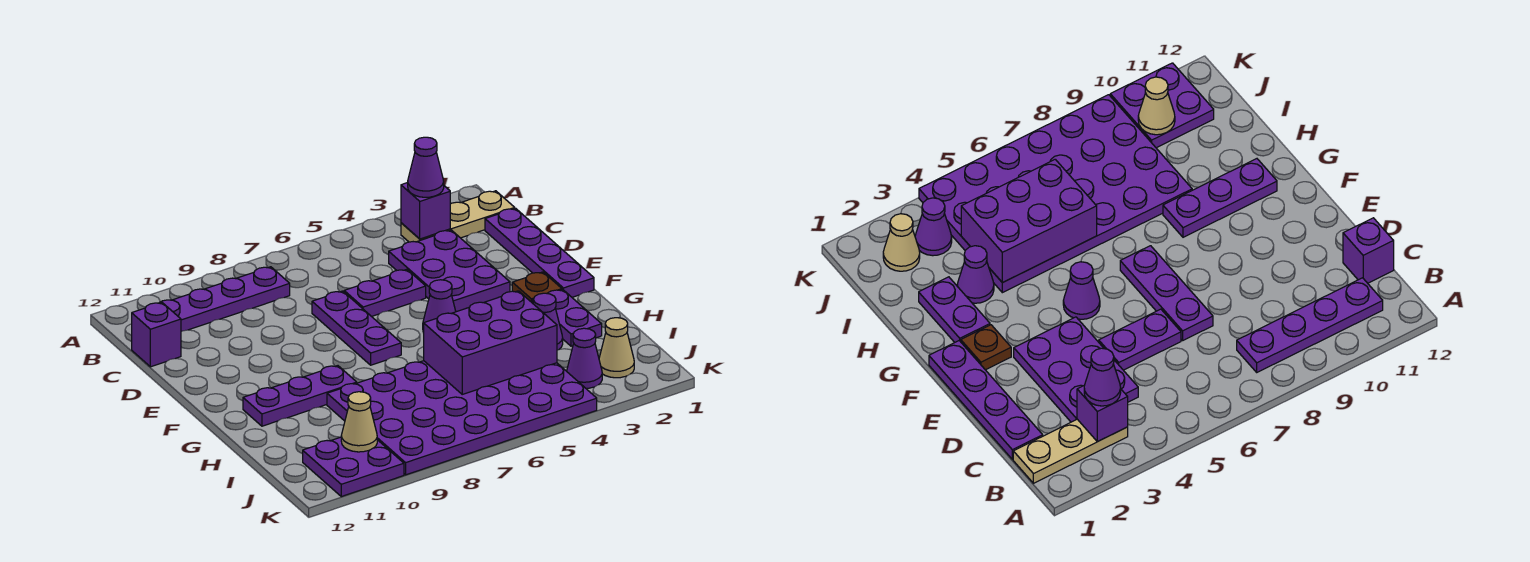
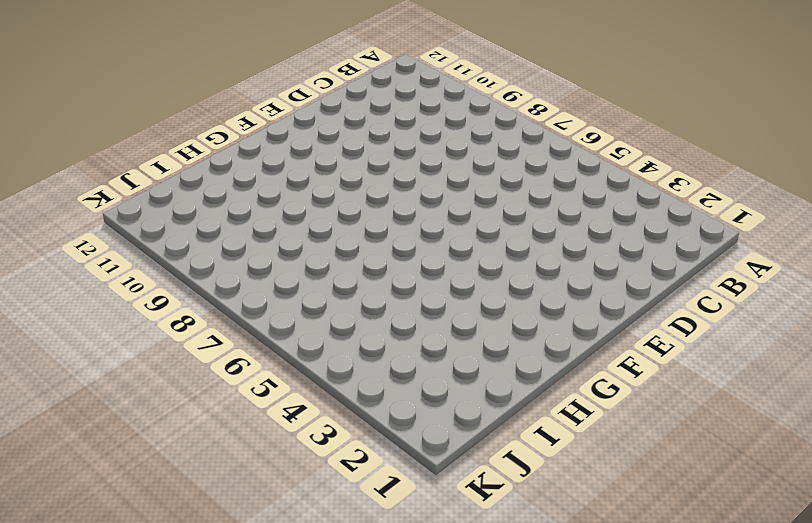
none -> tan plate B1:B3 level 1
none -> purple plate B8:B11 level 1
none -> purple plate C1:F1 level 1

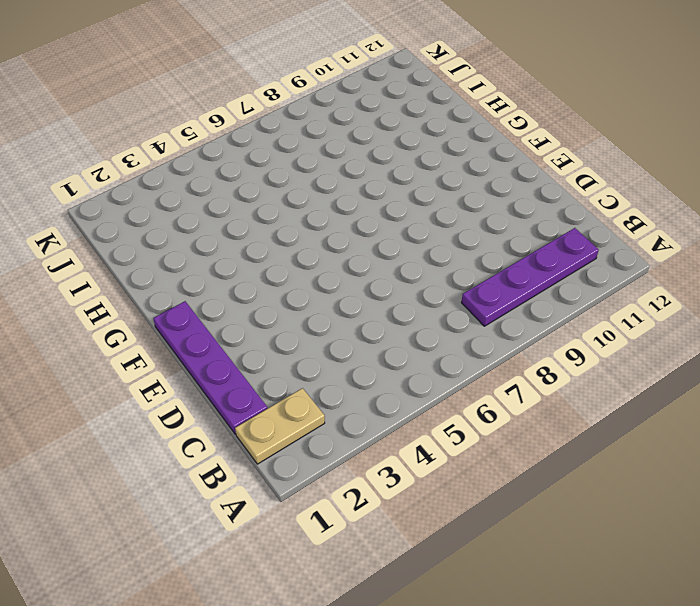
tan plate B1:B2 level 1 -> tan plate B1:B3 level 1
none -> purple plate C3:E4 level 1
none -> purple brick C12 level 1
none -> purple plate D5:D6 level 1

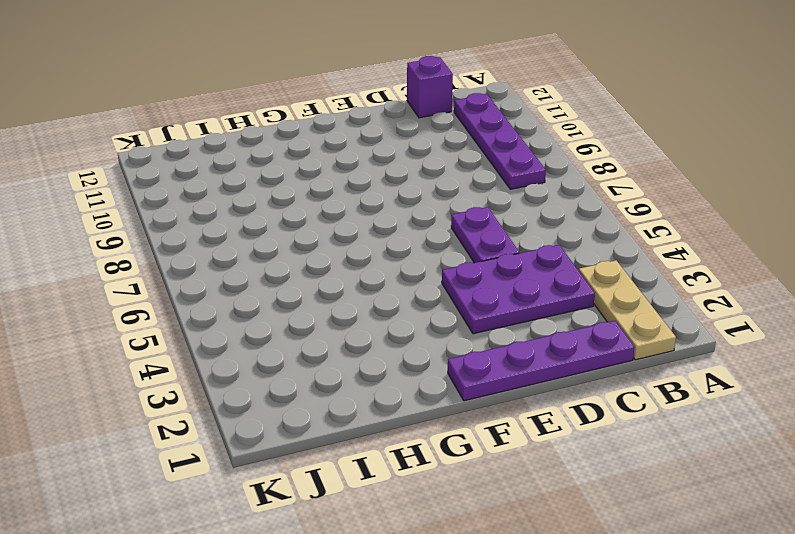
none -> purple plate D7:F7 level 1
none -> brown plate F2 level 1
none -> purple cone F5 level 1

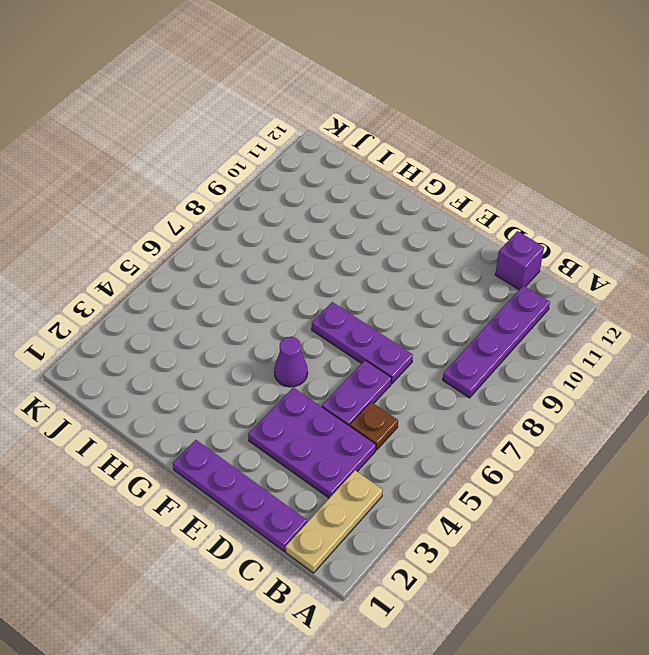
brown plate C5 level 1 -> brown plate F2 level 1
none -> purple plate G2:H2 level 1
none -> purple plate G9:G11 level 1
none -> purple cone H3 level 1

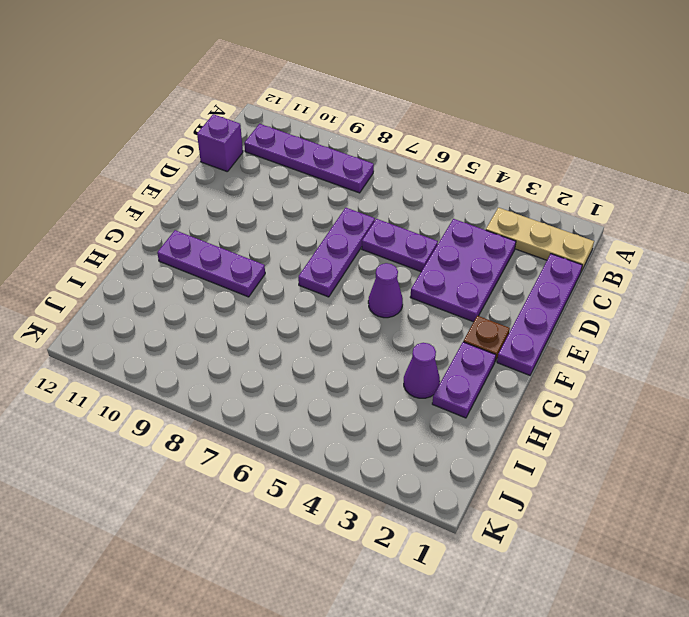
none -> purple plate H4:K9 level 1
none -> tan cone J2 level 1
none -> purple cone J3 level 1

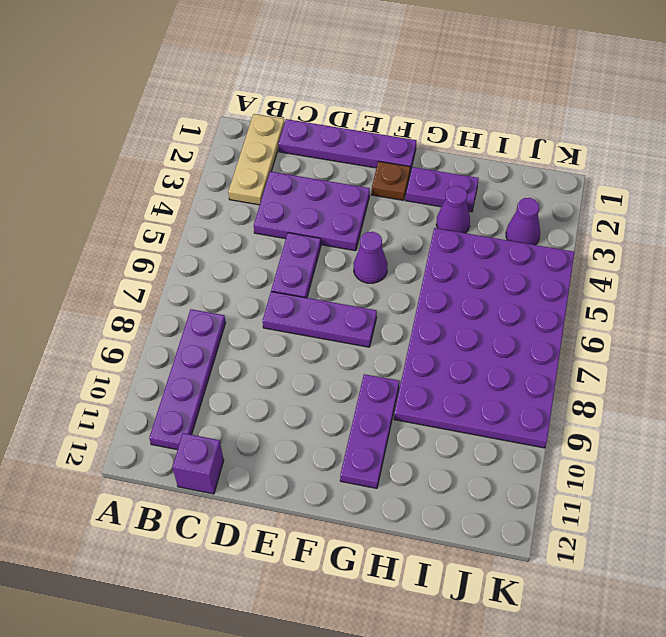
none -> tan cone J2 level 1
none -> purple plate J10:K11 level 1
none -> purple brick B3 level 2

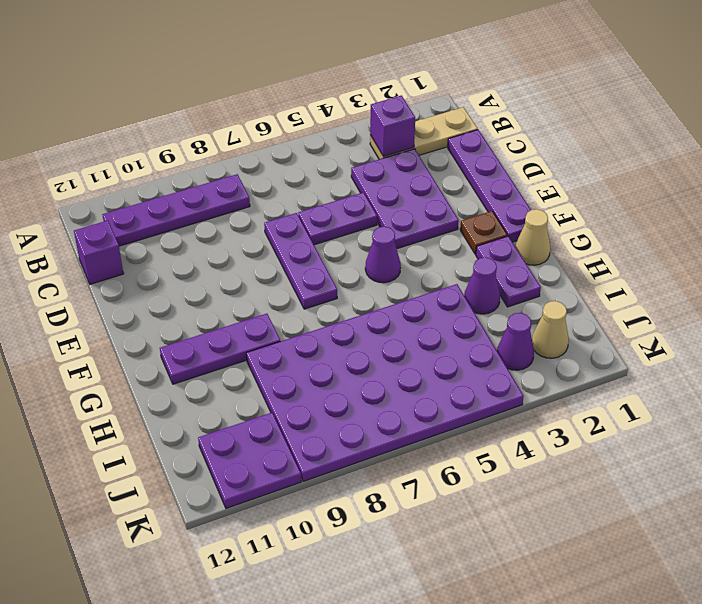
tan cone G1 level 1 -> tan cone J10 level 2
none -> purple brick H4:I6 level 2
none -> purple cone B3 level 3

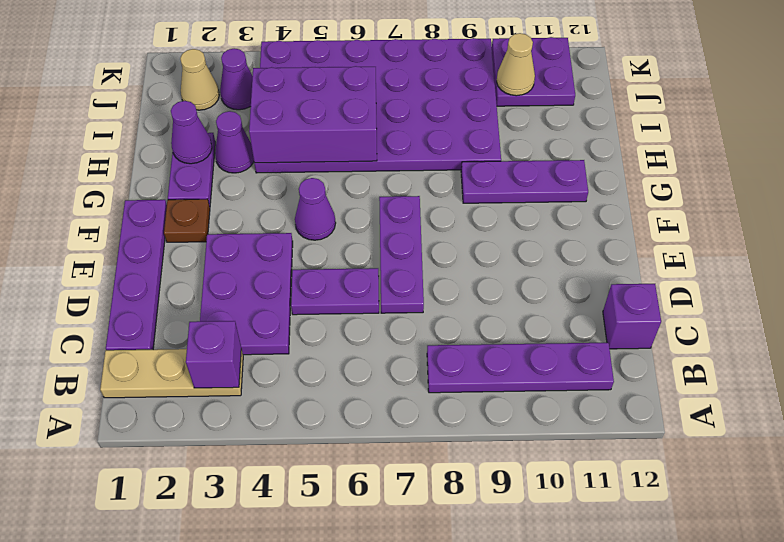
purple cone H2 level 2 -> purple cone B3 level 3

